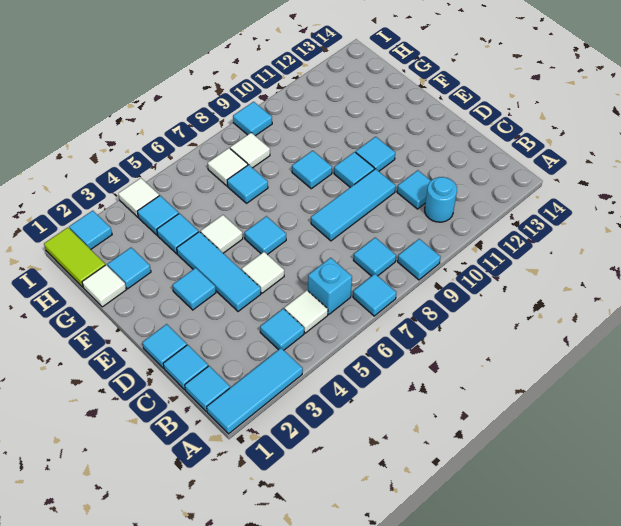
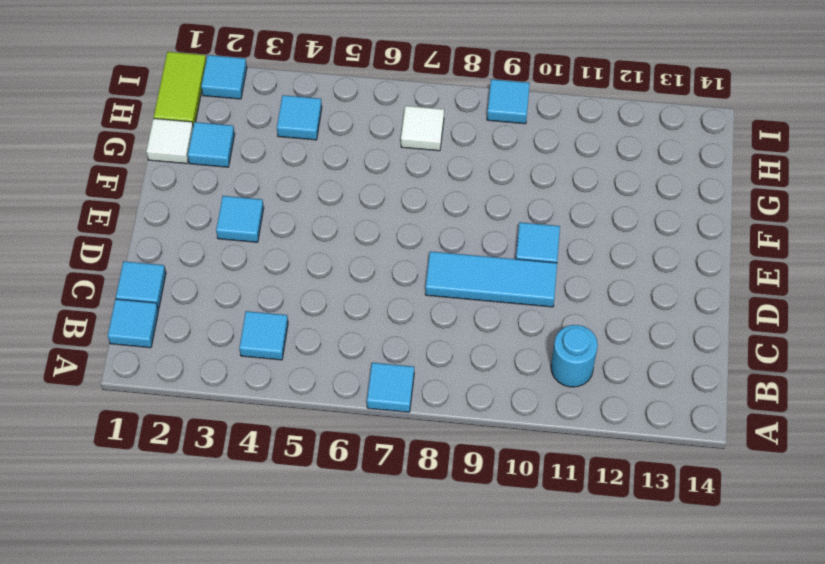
none -> cyan tile A1:A3 level 1
none -> cyan tile A9 level 1
none -> white tile B5 level 1
none -> cyan brick B6 level 1

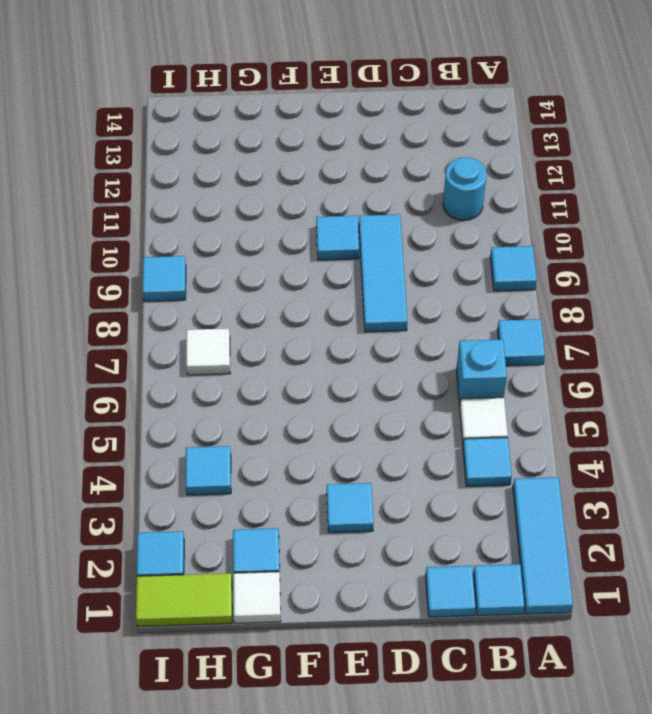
none -> cyan tile B8 level 1
none -> cyan tile C11 level 1
none -> cyan tile D1 level 1
none -> cyan tile D4:F4 level 1

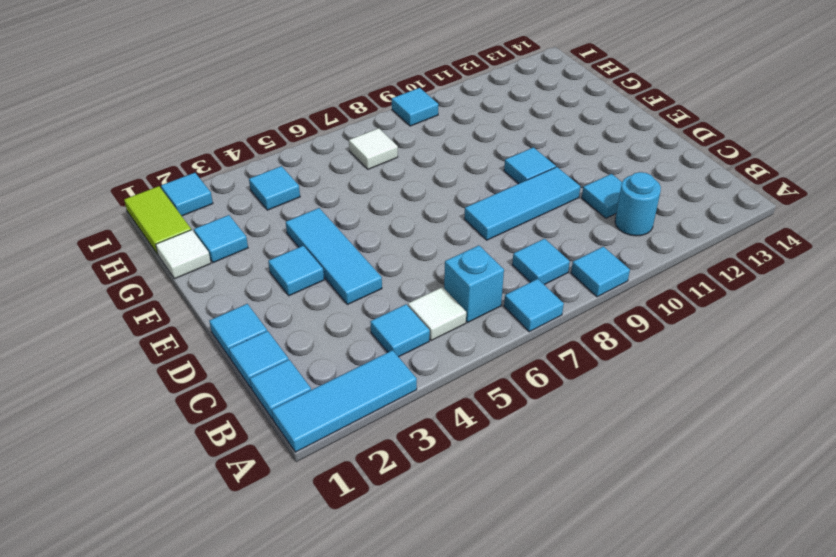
none -> white tile D5 level 1
none -> cyan tile E6 level 1
none -> cyan tile E11 level 1
none -> white tile F5 level 1

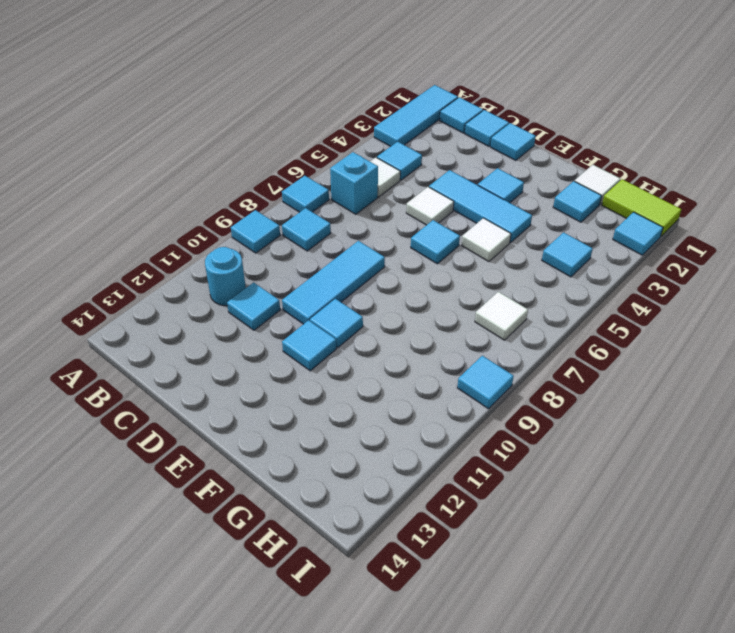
none -> cyan tile F9 level 1
none -> cyan tile G4 level 1
none -> cyan tile G7 level 1
none -> white tile H8 level 1

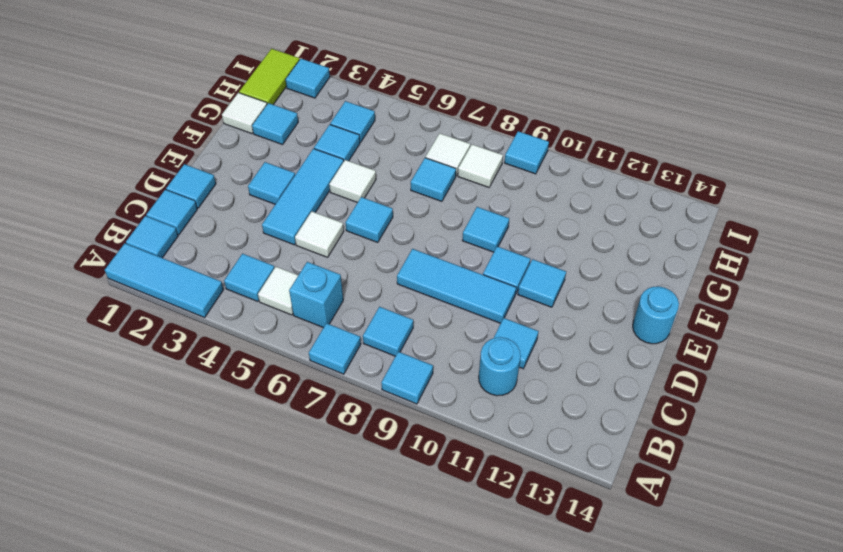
cyan round brick E14 level 1 -> none
none -> white tile I4 level 1

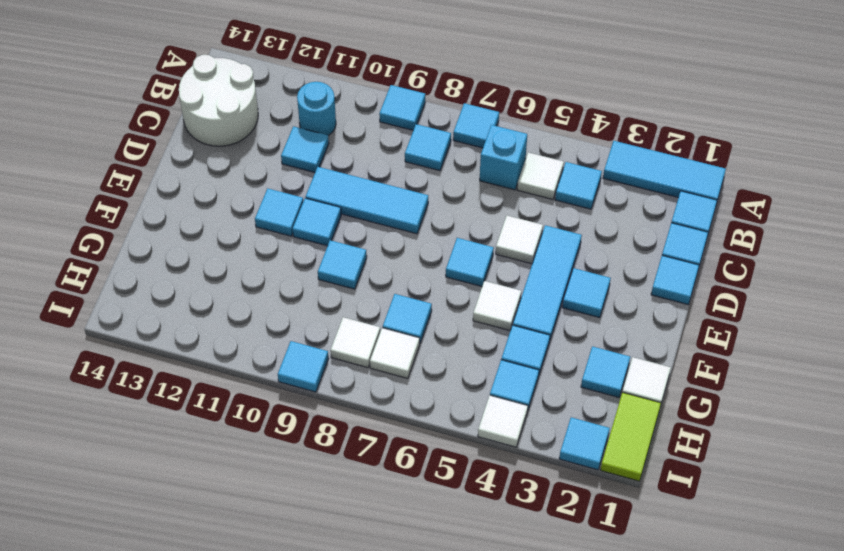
white round brick B13:C14 level 1 -> none

